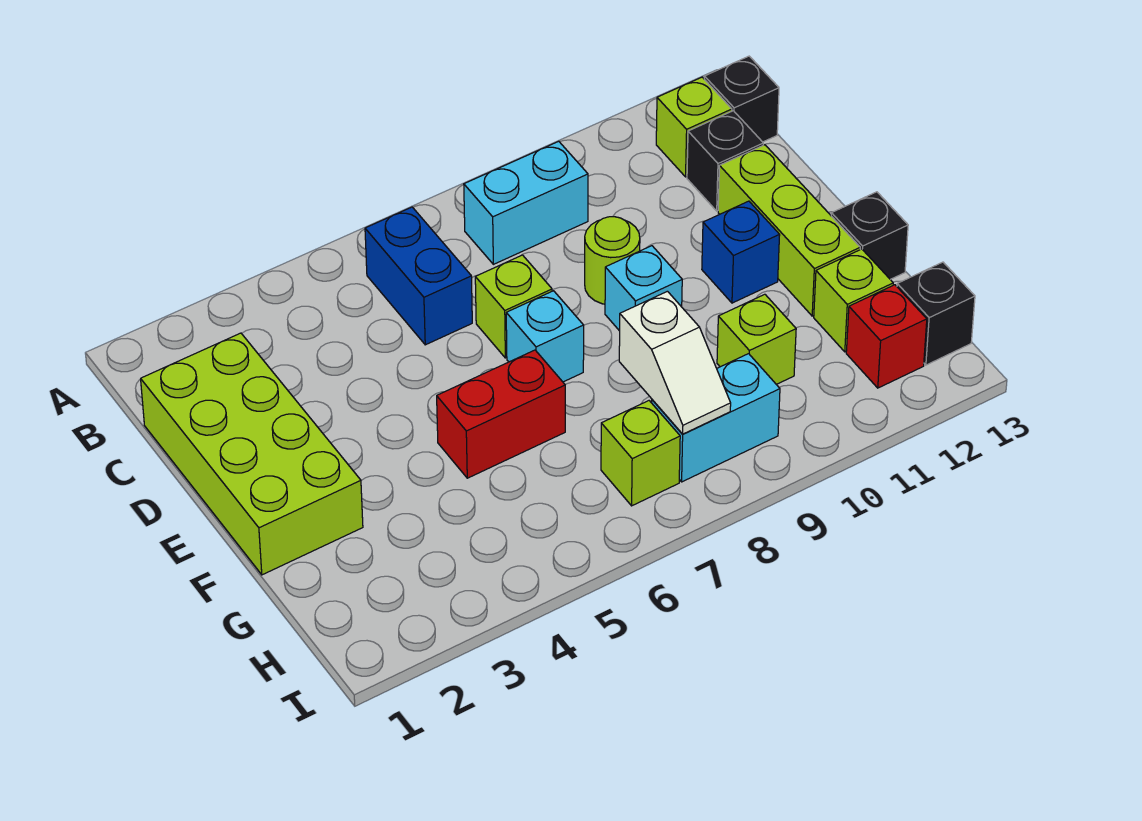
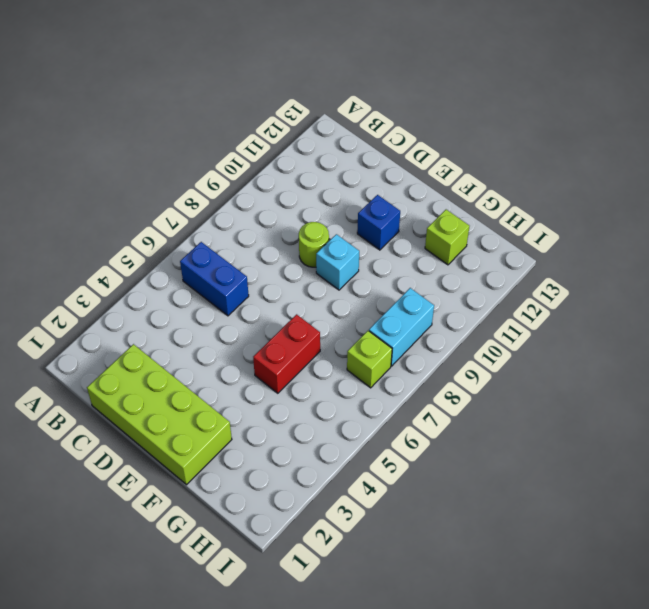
none -> cyan brick B8:B9 level 1
none -> lime brick B12 level 1
none -> black brick B13 level 1

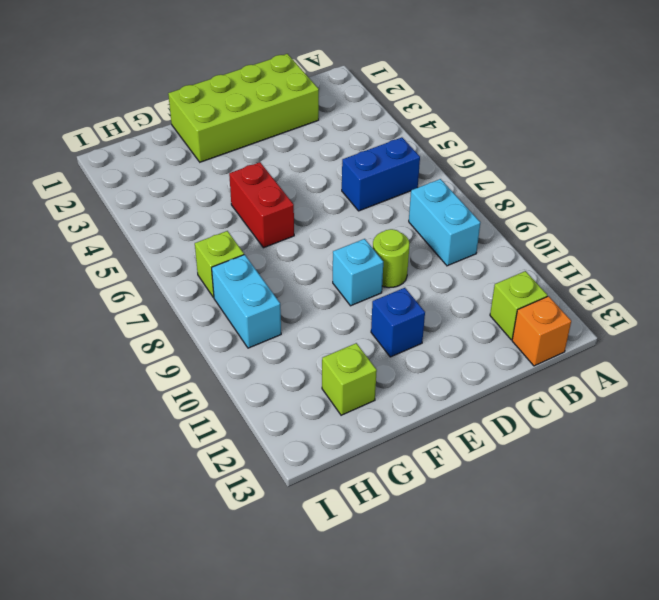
orange brick B13 level 1 -> black brick B13 level 1
none -> black brick C12 level 1
none -> lime brick D7 level 1
none -> lime brick D12:F12 level 1

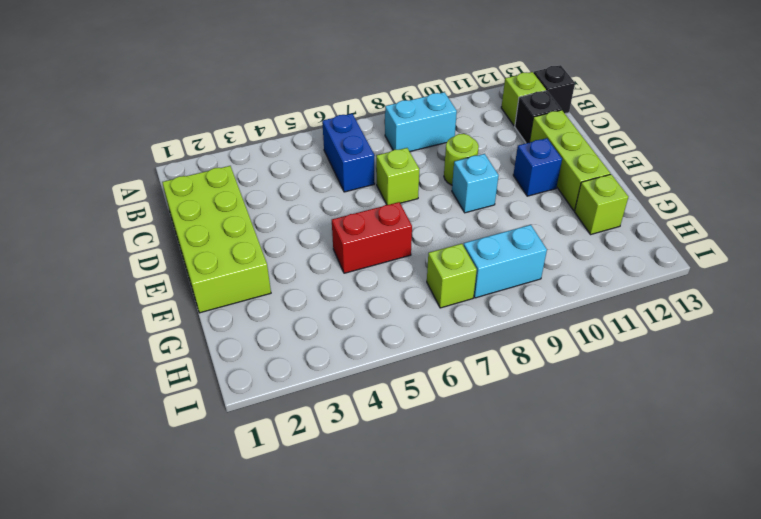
none -> cyan brick E7 level 1
none -> black brick F13 level 1
none -> lime brick G10 level 1

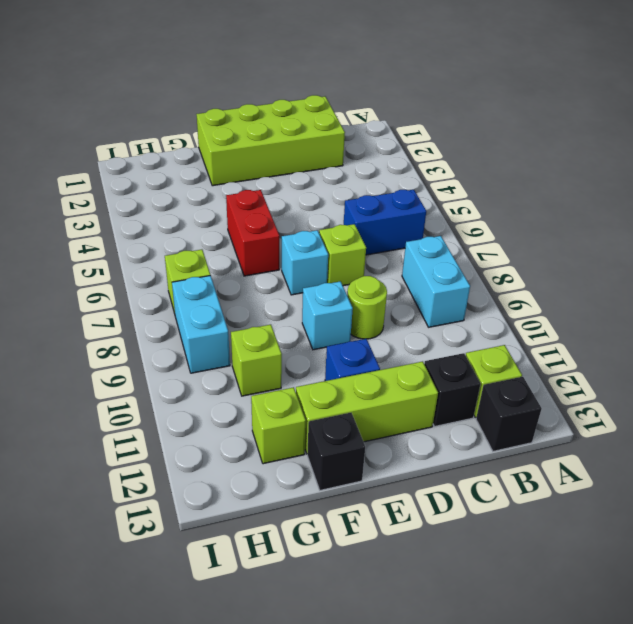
none -> red brick H12 level 1
none -> black brick H13 level 1
none -> white slope G8:H8 level 2 top G

